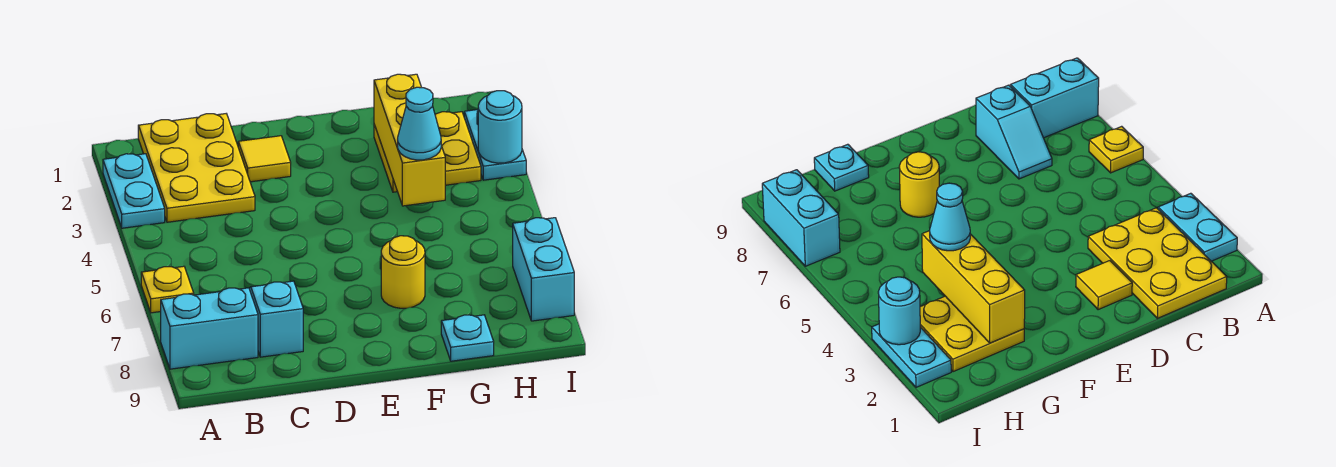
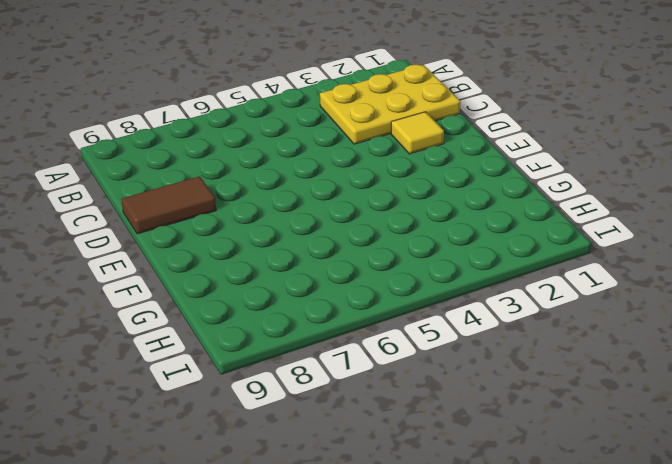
brown tile D8:D9 level 1 -> none
none -> cyan plate A2:A3 level 1
none -> yellow plate A6 level 1
none -> cyan brick A8:B8 level 1

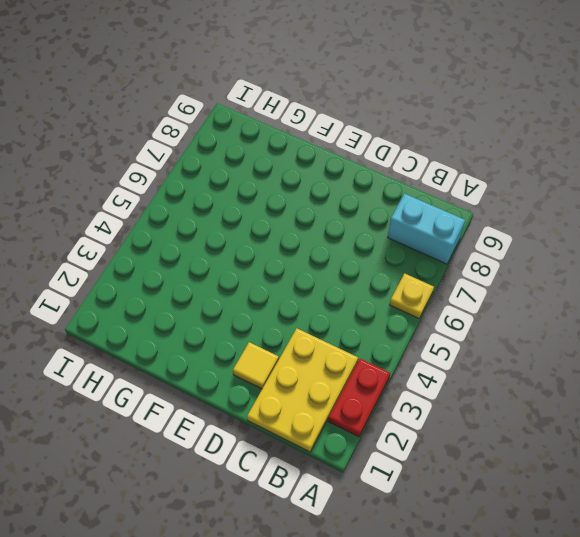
red plate A2:A3 level 1 -> cyan plate A2:A3 level 1
none -> cyan slope C7:C8 level 1 top 8
none -> yellow round brick F7 level 1
none -> yellow plate G2:H3 level 1

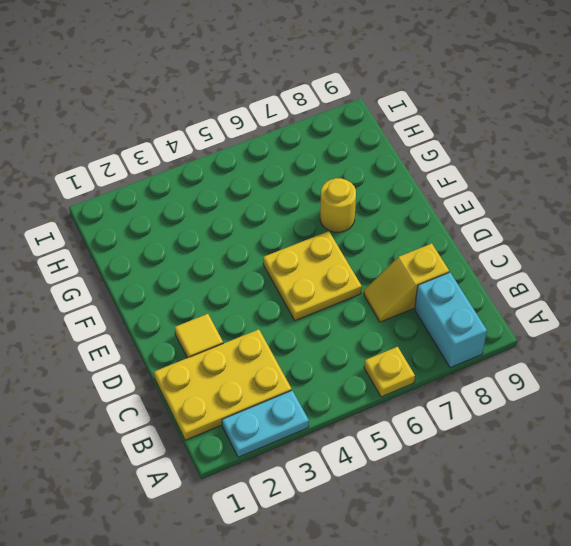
yellow slope C7:C8 level 1 top 8 -> cyan slope C7:C8 level 1 top 8
yellow plate D5:E6 level 1 -> yellow plate G2:H3 level 1
none -> cyan plate G9 level 1
none -> cyan plate I2:I3 level 1
none -> cyan brick I7:I8 level 1

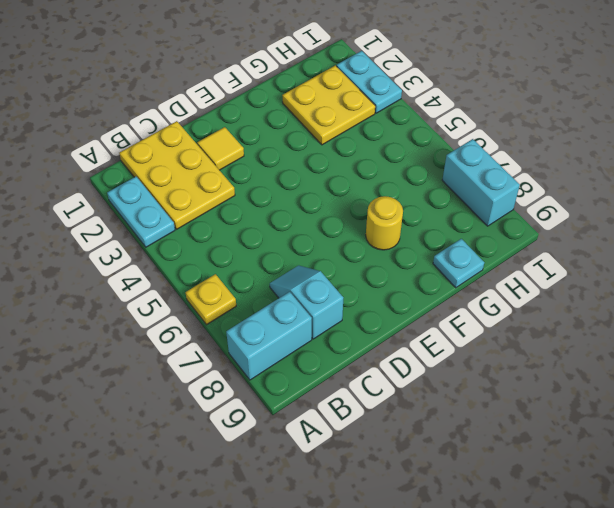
none -> yellow brick G2:G4 level 2
none -> cyan round brick I3 level 2
none -> cyan cone G4 level 3

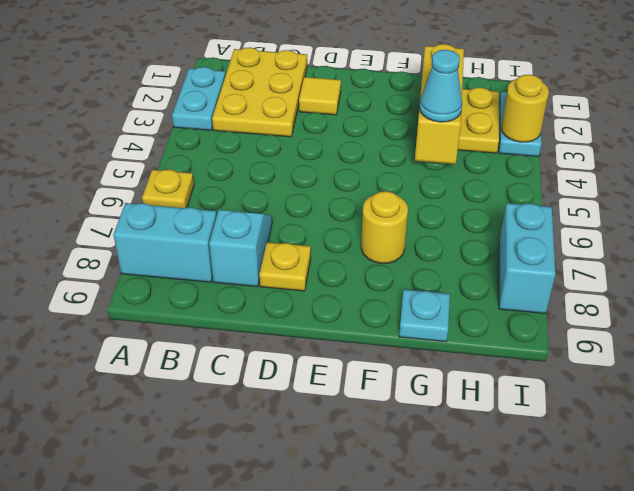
yellow plate D8 level 1 -> none
yellow round brick I3 level 2 -> cyan round brick I3 level 2

